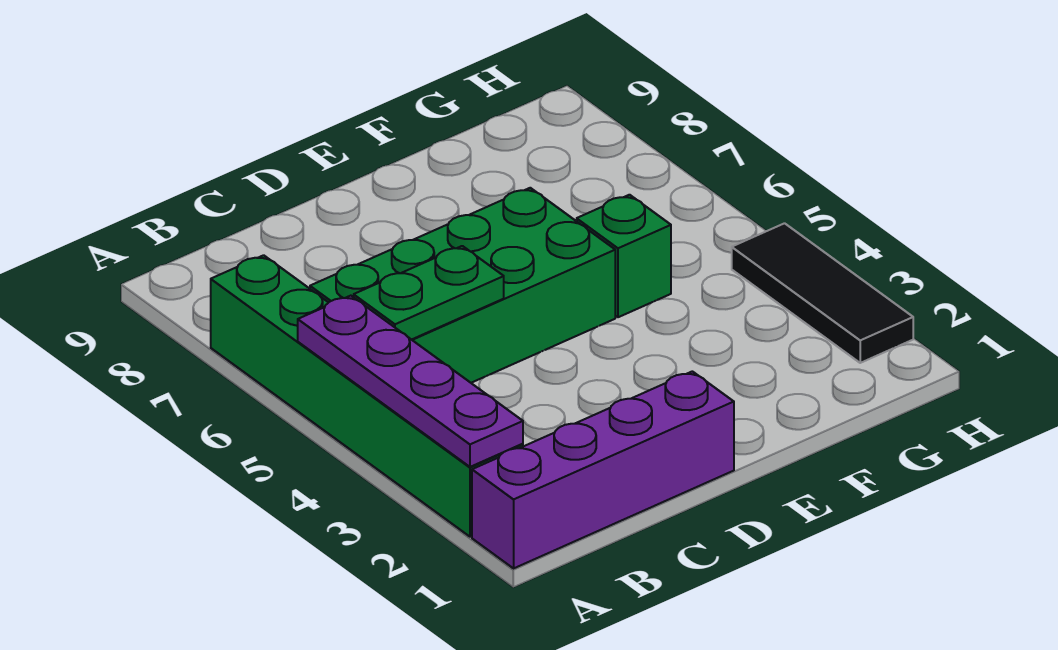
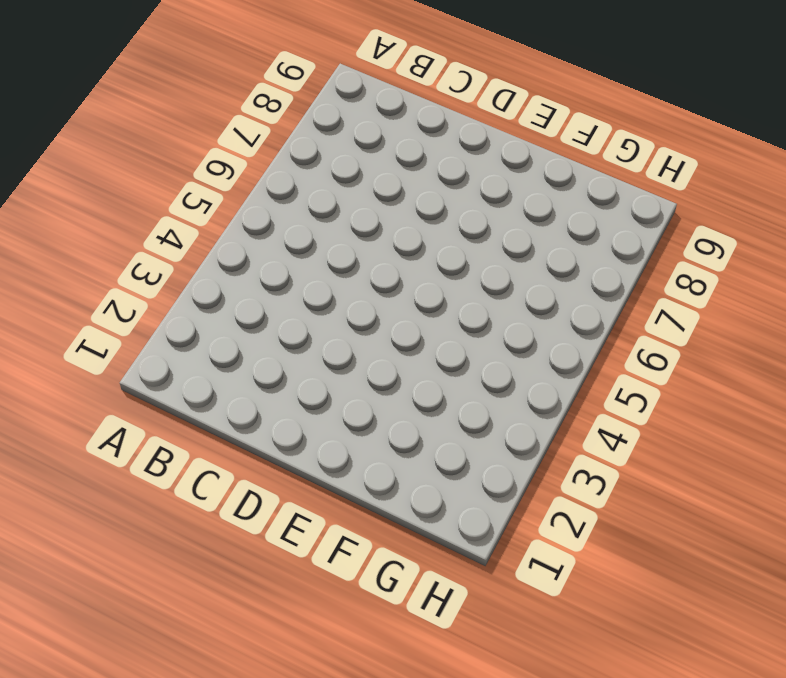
none -> purple brick A1:D1 level 1
none -> green brick A2:A7 level 1

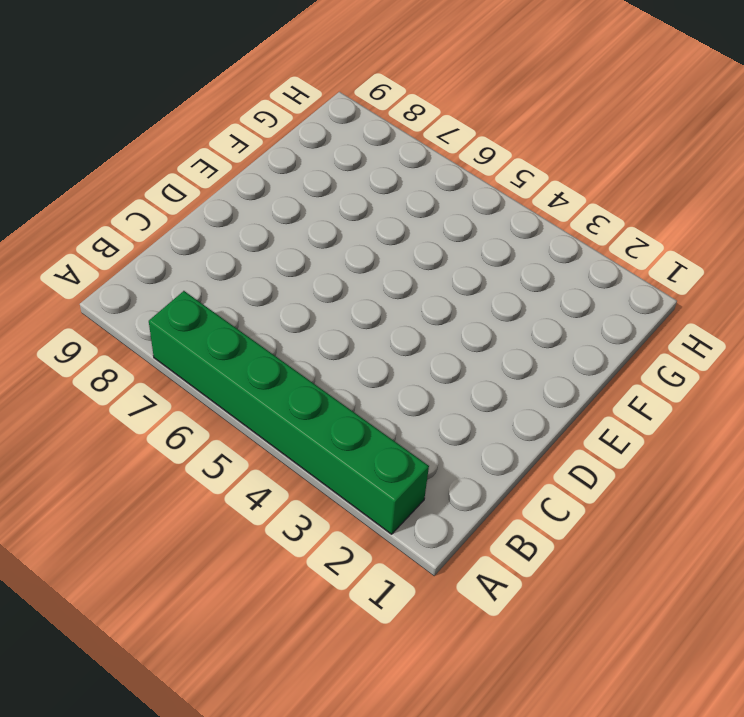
none -> purple brick A1:D1 level 1
none -> green brick B5:E6 level 1

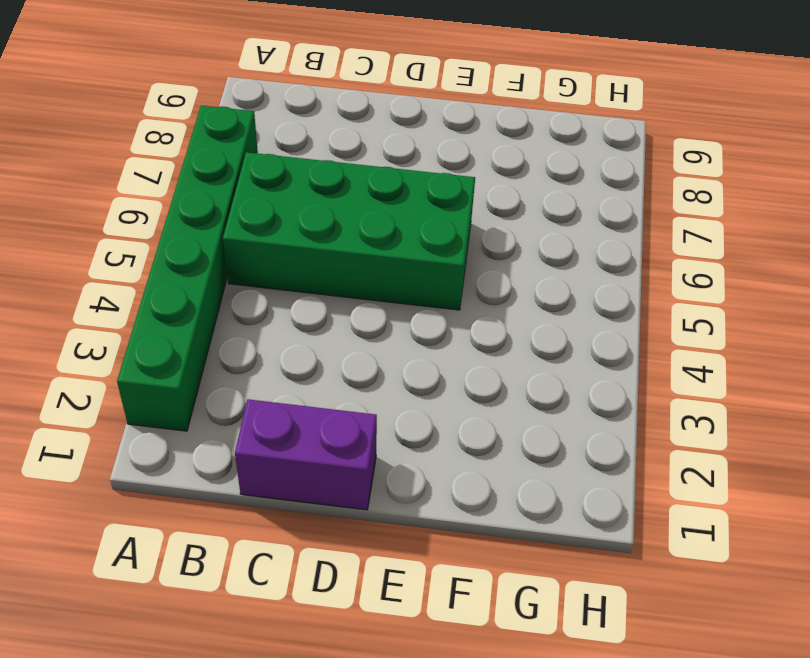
purple brick C1:D1 level 1 -> purple brick A1:D1 level 1
none -> green brick F5 level 1
none -> black tile H2:H4 level 1

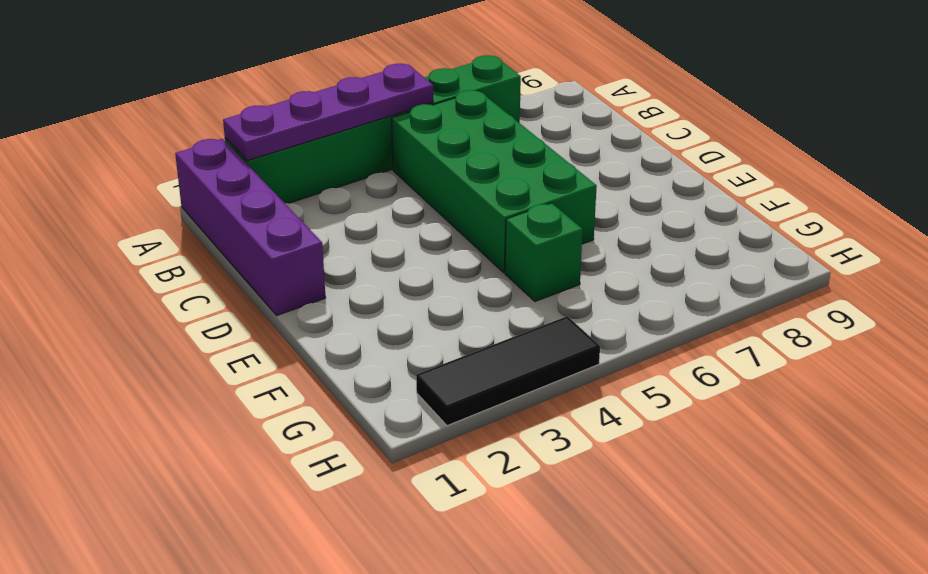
none -> green plate B5:C5 level 2

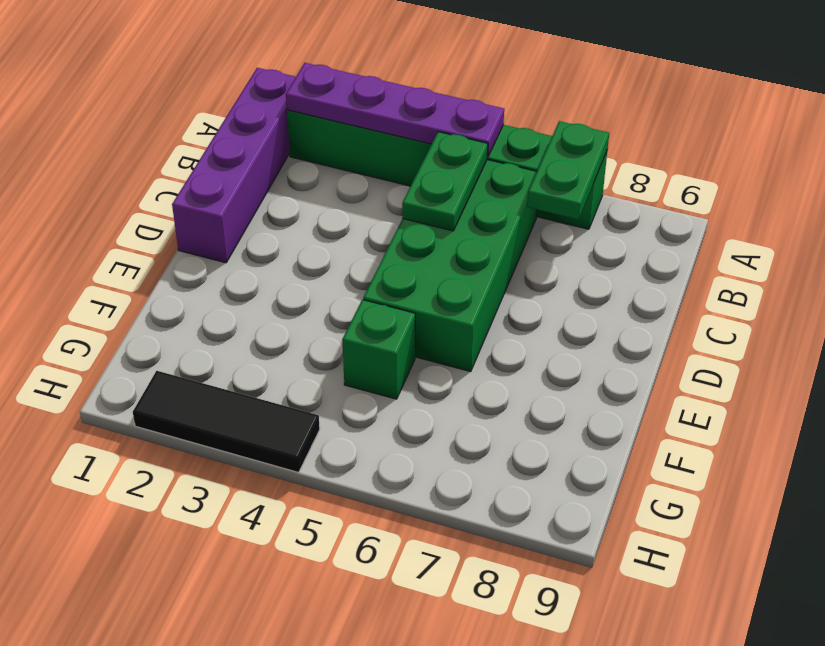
green plate A7:B7 level 2 -> none

